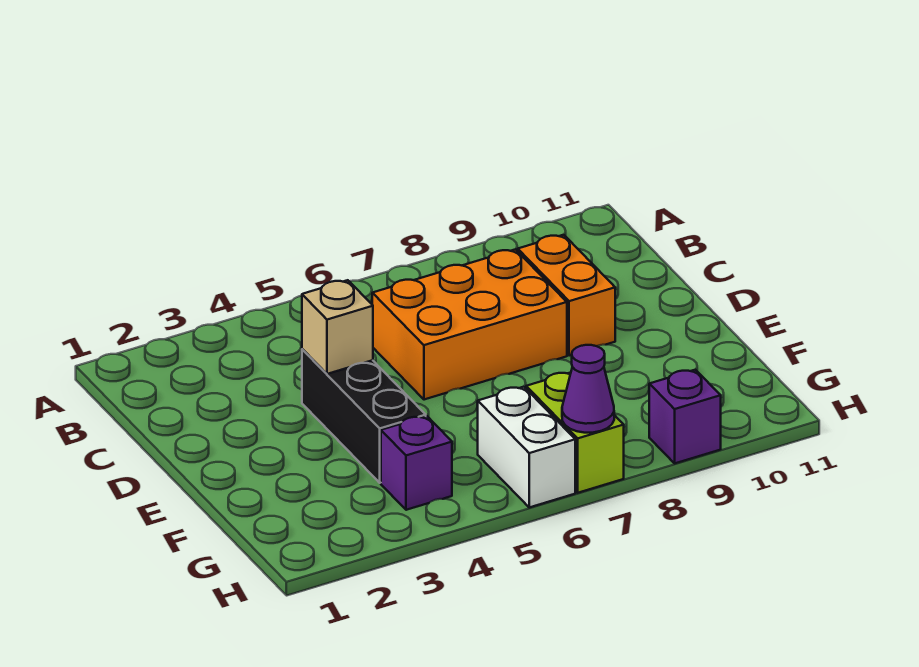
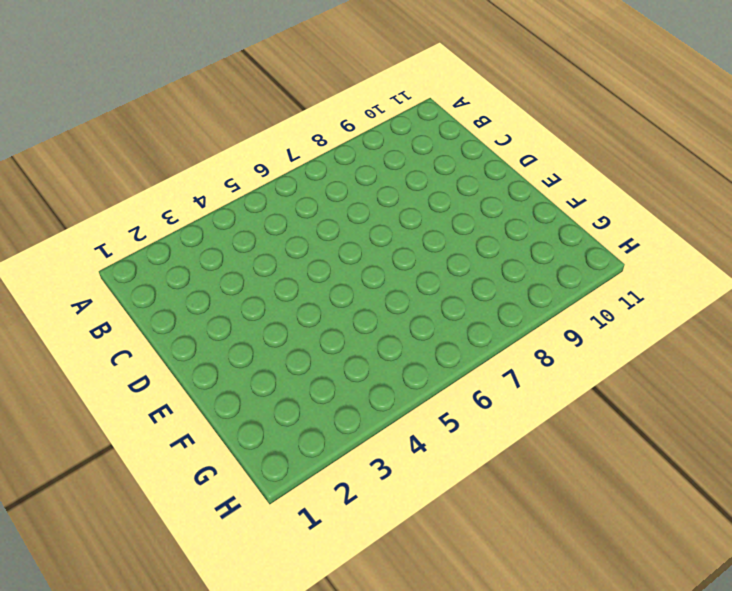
none -> orange brick C6:D8 level 1
none -> orange brick C9:D9 level 1

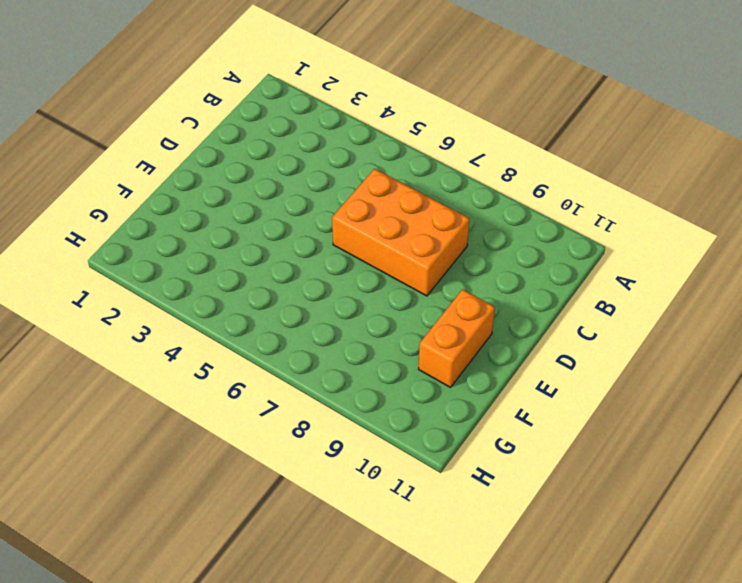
orange brick E10:F10 level 1 -> orange brick C9:D9 level 1
none -> black brick D4:F4 level 1
none -> purple brick G4 level 1

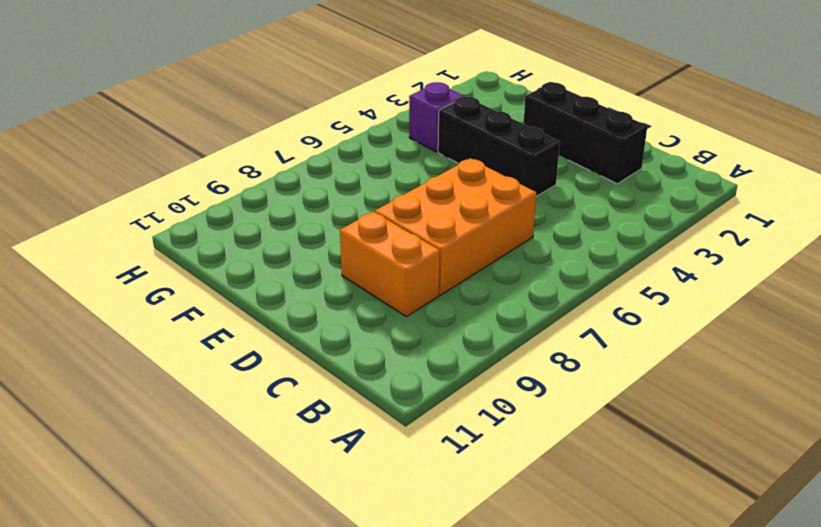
black brick C2:E2 level 1 -> none
none -> white brick G6:H6 level 1
none -> lime brick G7:H7 level 1

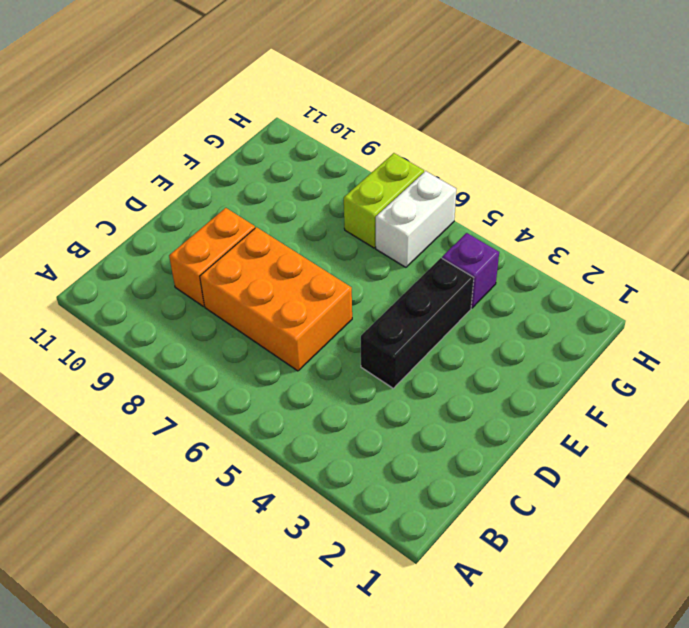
none -> purple brick H9 level 1
none -> tan brick D4 level 2

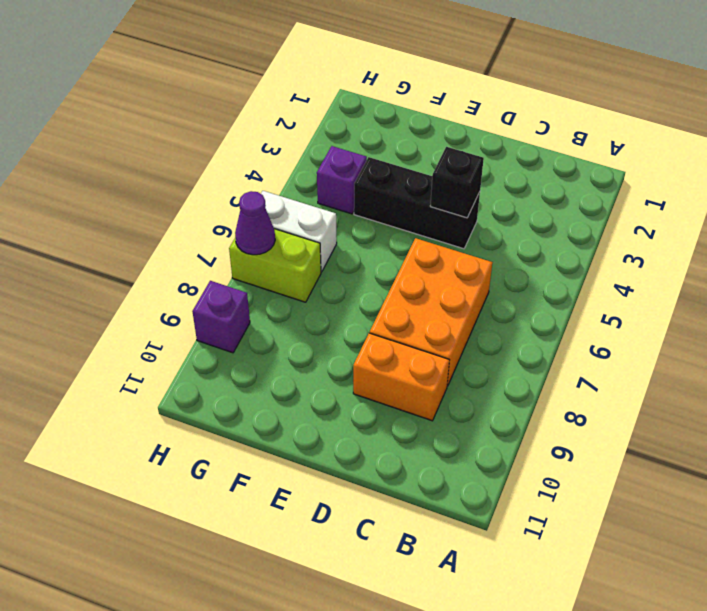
black brick D4 level 2 -> tan brick D4 level 2

